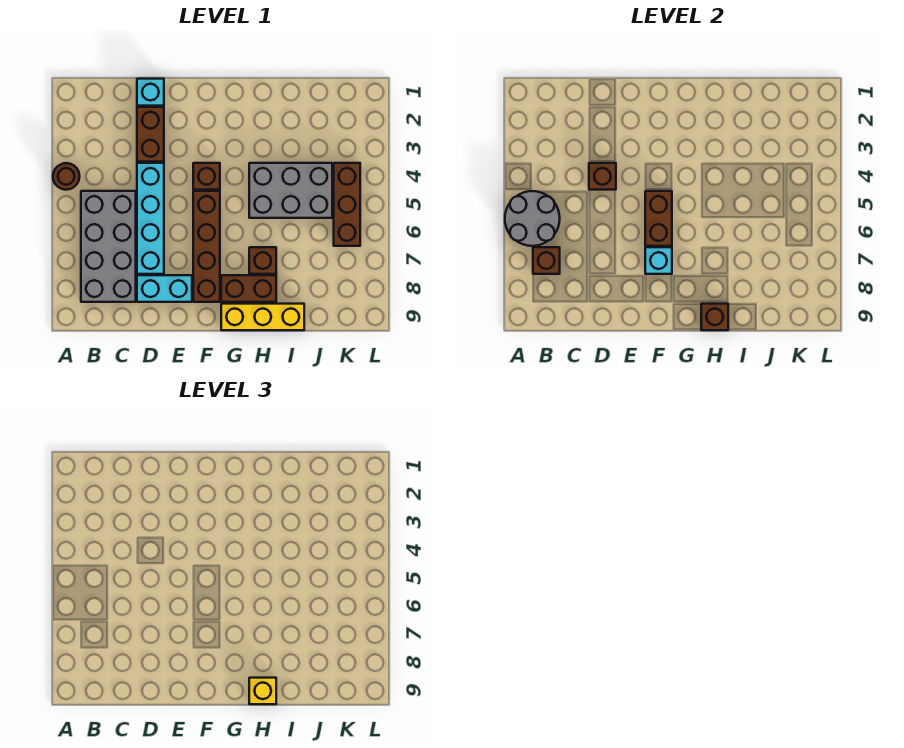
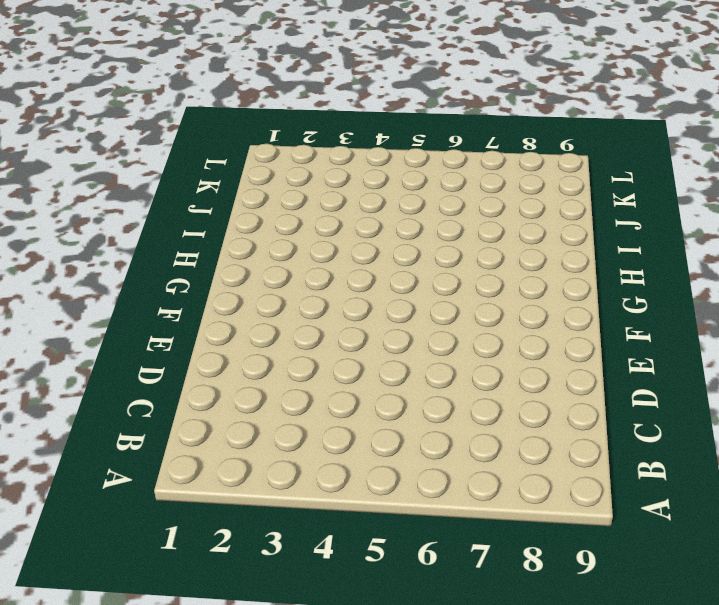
none -> brown round brick A4 level 1
none -> grey brick B5:C8 level 1
none -> cyan brick D1 level 1

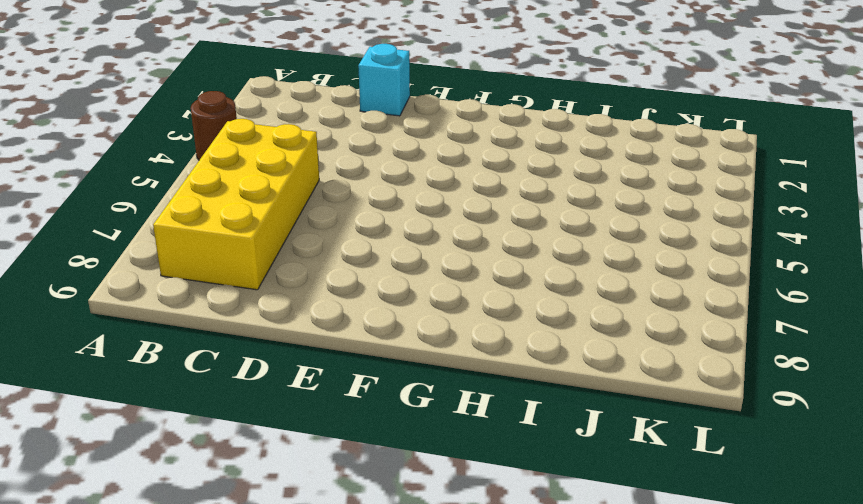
yellow brick B5:C8 level 1 -> grey brick B5:C8 level 1
none -> brown brick D2:D3 level 1
none -> cyan brick D4:D7 level 1
none -> cyan brick D8:E8 level 1

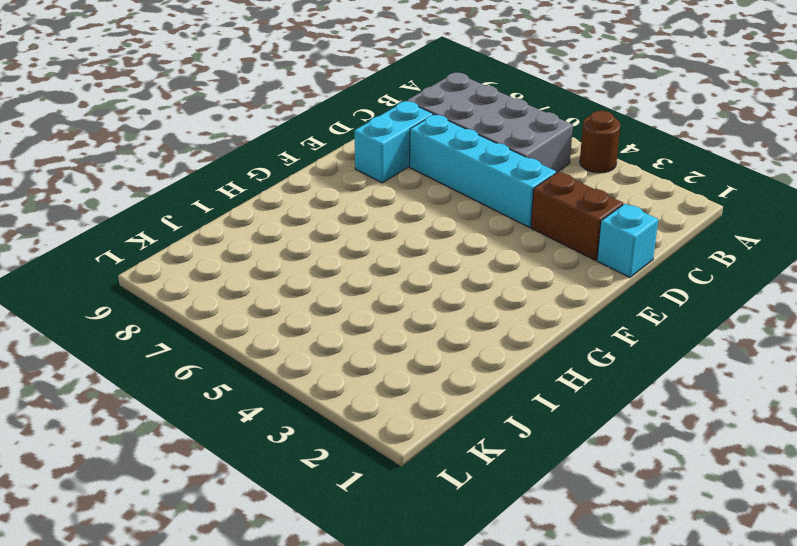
none -> brown brick F4 level 1
none -> brown brick F5:F8 level 1
none -> brown brick G8:H8 level 1

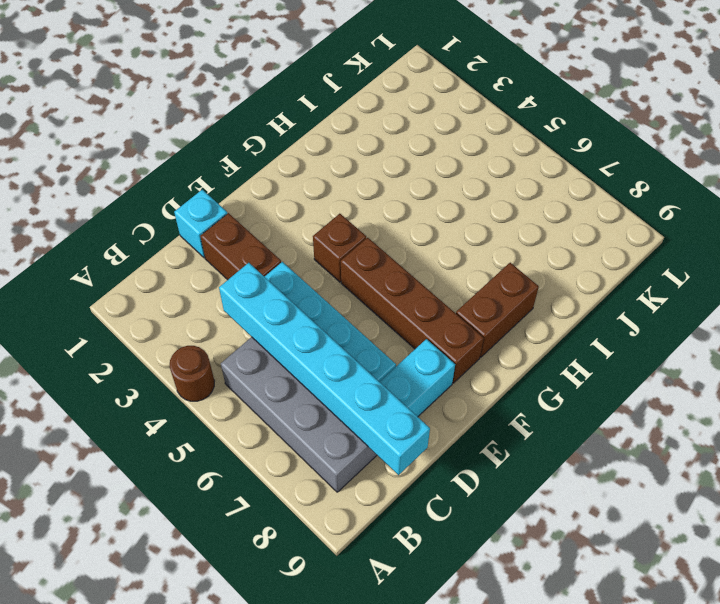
cyan brick C4:C9 level 2 -> none
none -> yellow brick G9:I9 level 1
none -> grey brick H4:J5 level 1
none -> brown brick H7 level 1

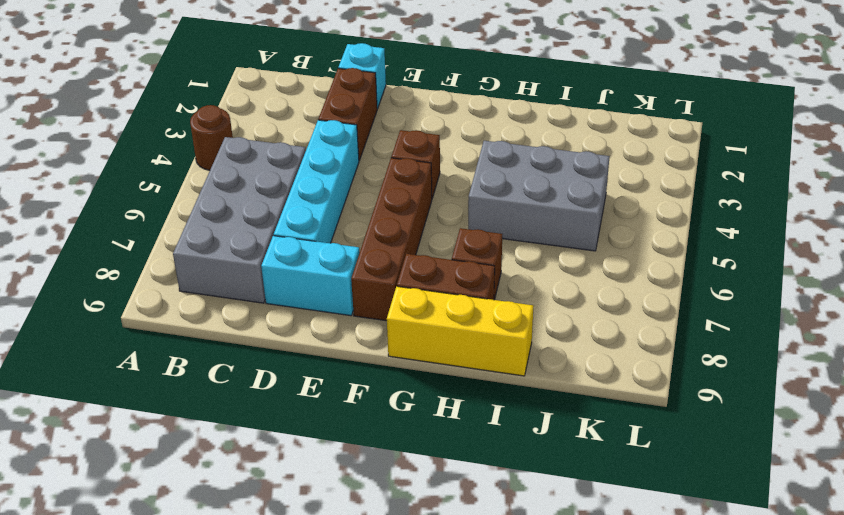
none -> brown brick K4:K6 level 1
none -> grey round brick A5:B6 level 2
none -> brown brick B7 level 2

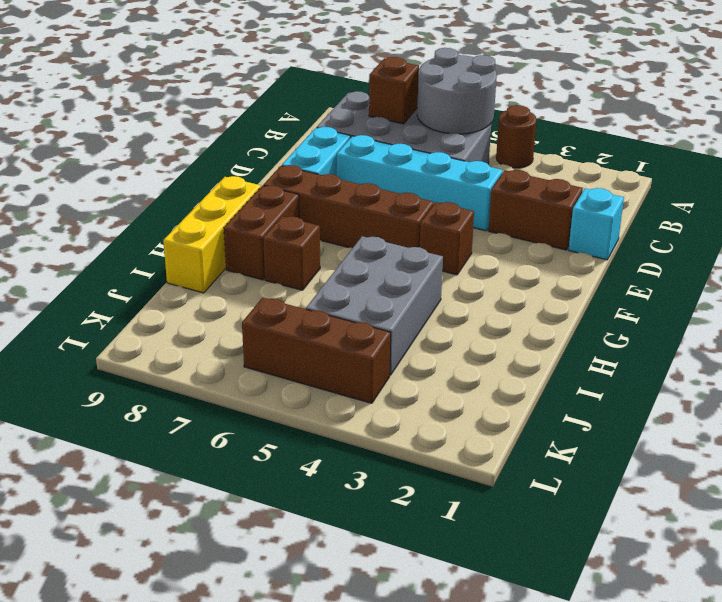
none -> brown brick D4 level 2
none -> brown brick F5:F6 level 2
none -> cyan brick F7 level 2

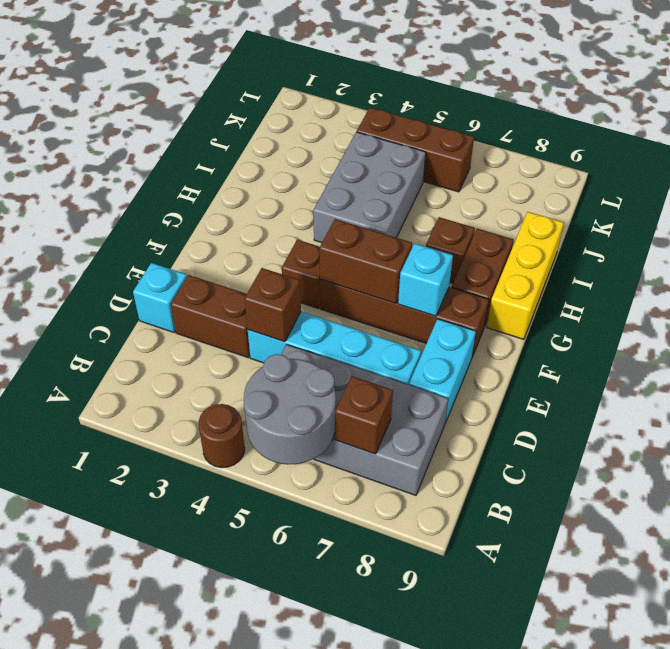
none -> brown brick H9 level 2
none -> yellow brick H9 level 3

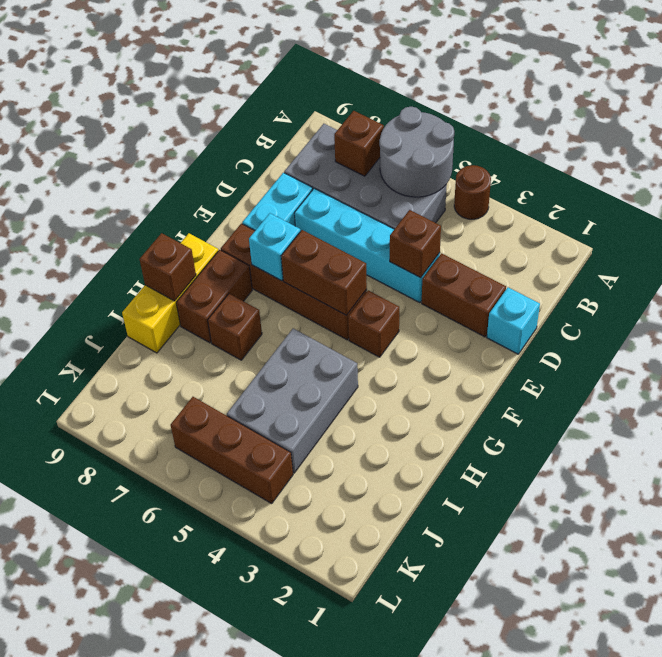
none -> yellow brick H9 level 3

